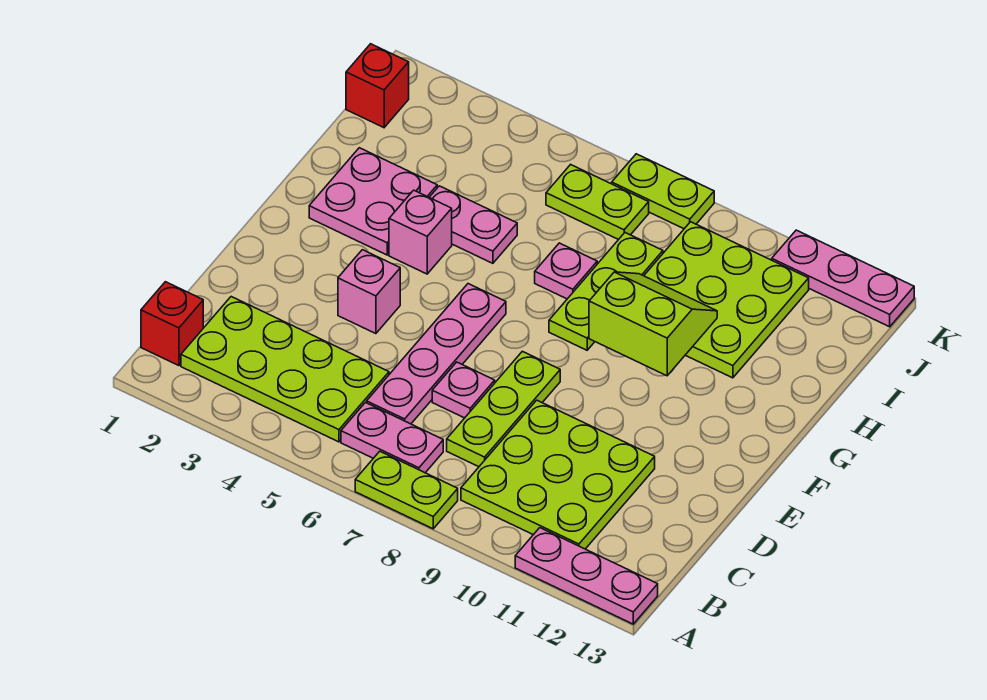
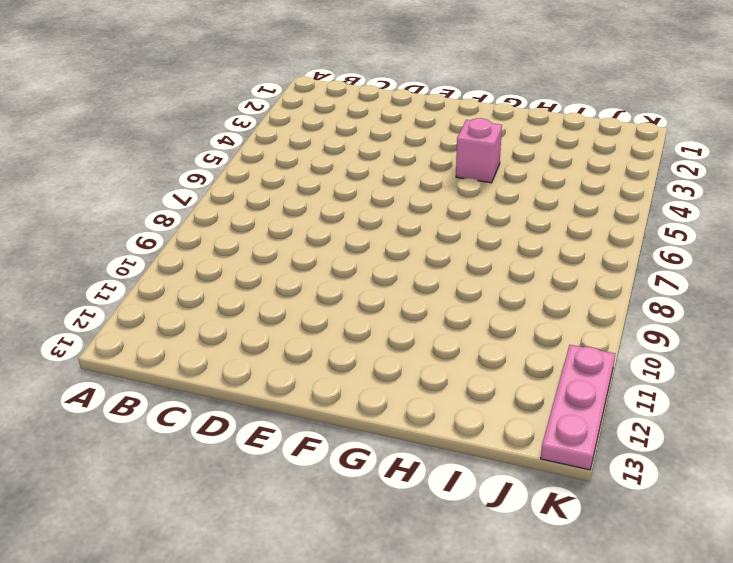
none -> lime plate A7:A8 level 1
none -> pink plate A11:A13 level 1
none -> red brick B1 level 1

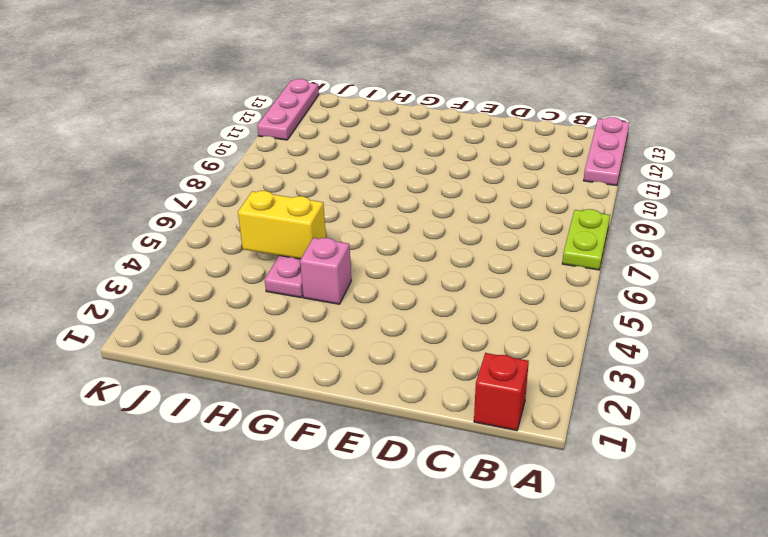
yellow brick H5:I5 level 2 -> none
none -> lime plate B2:C5 level 1
none -> pink plate B6:B7 level 1
none -> lime plate B9:D11 level 1

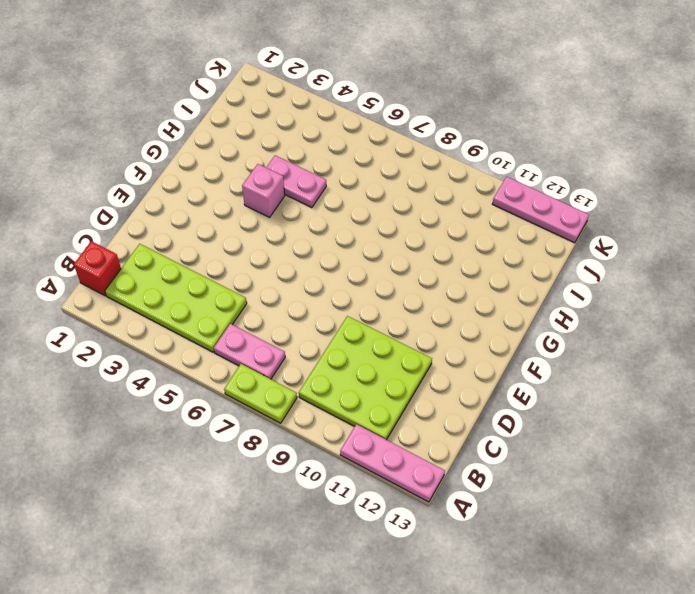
none -> pink plate C6:F6 level 1
none -> lime plate C8:E8 level 1
none -> pink plate D7 level 1

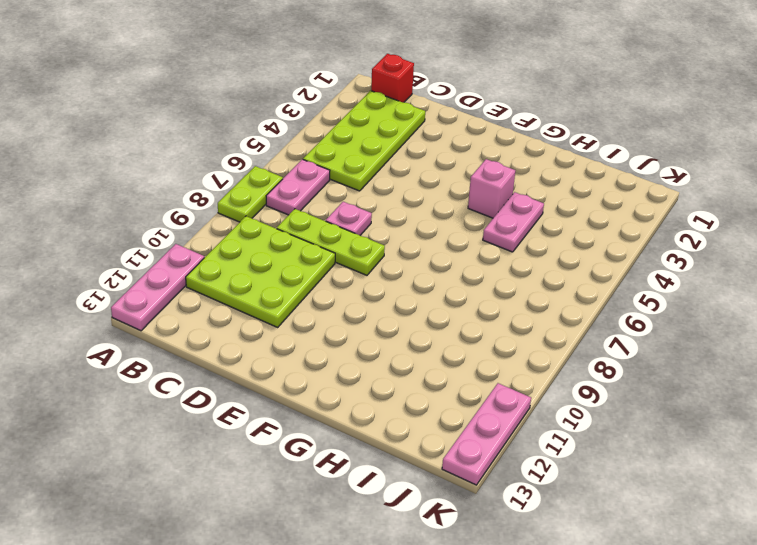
none -> pink plate C6:F6 level 1
none -> pink brick E4 level 1
none -> pink plate G2:H3 level 1

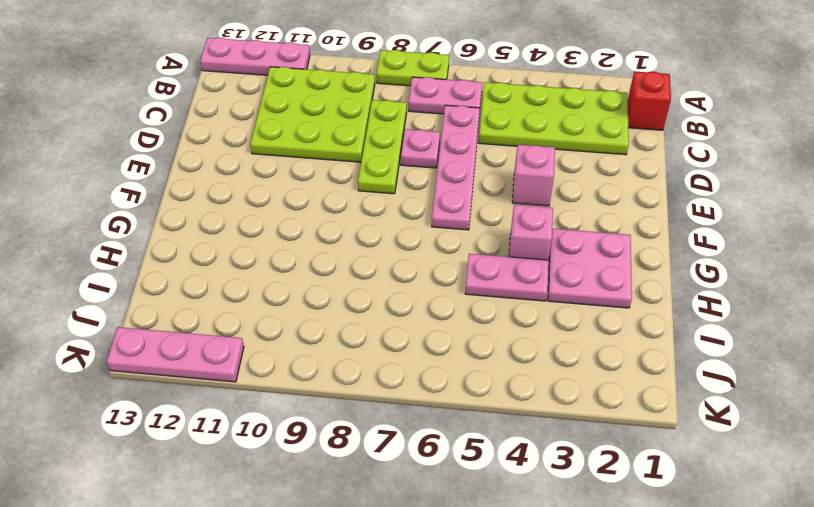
none -> lime plate G8:I8 level 1
none -> pink plate H7 level 1
none -> lime plate H9:J11 level 1

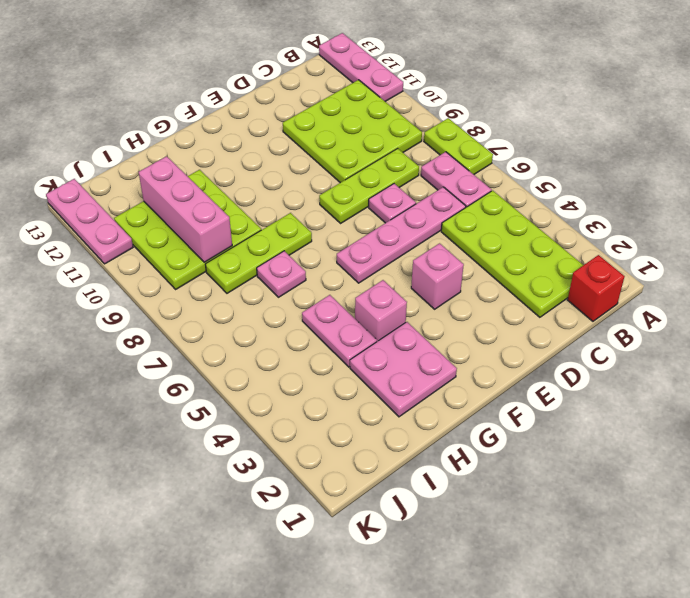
pink brick I9:I11 level 2 -> none
none -> red brick J1 level 1
none -> lime plate J6:J7 level 1
none -> lime plate K7:K8 level 1

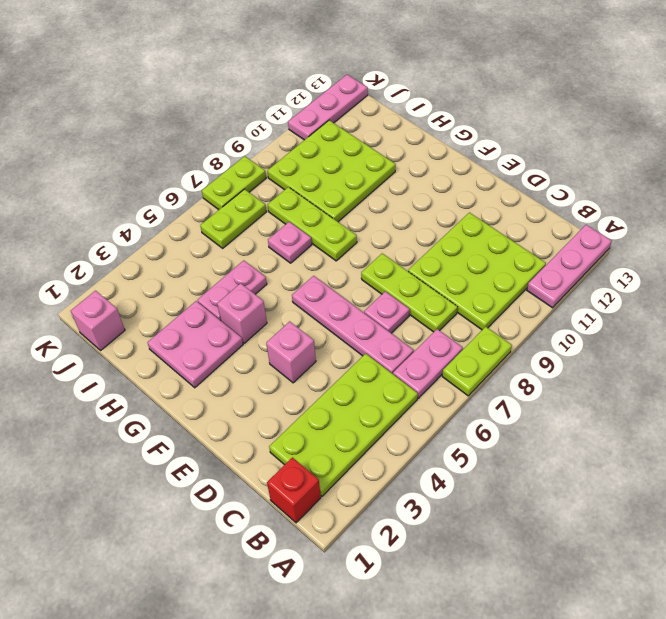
pink brick J1 level 1 -> red brick J1 level 1
none -> lime slope G9:H10 level 2 top G

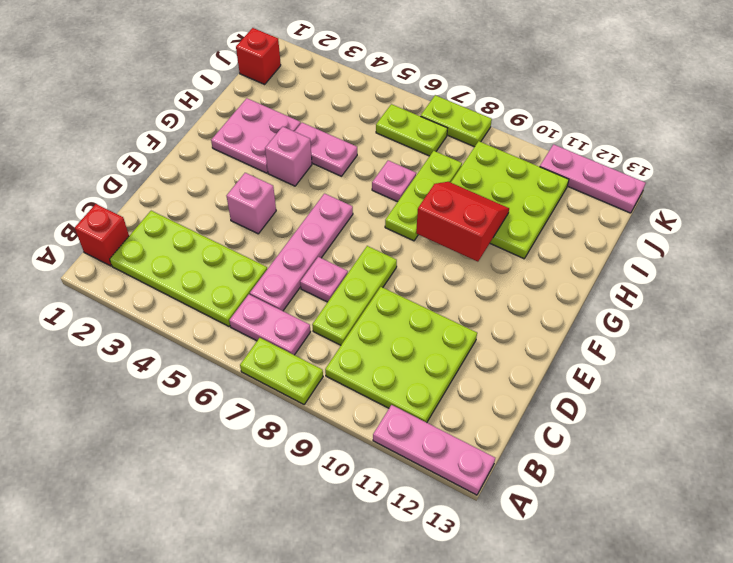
red slope G9:H10 level 2 top G -> lime slope G9:H10 level 2 top G

